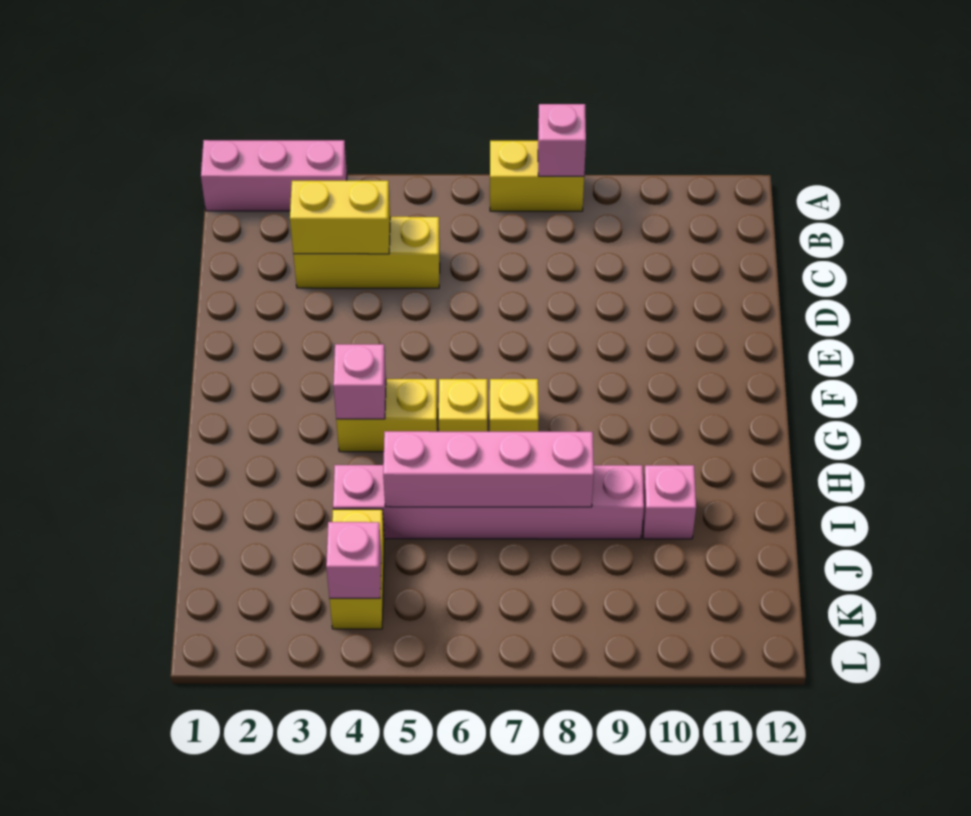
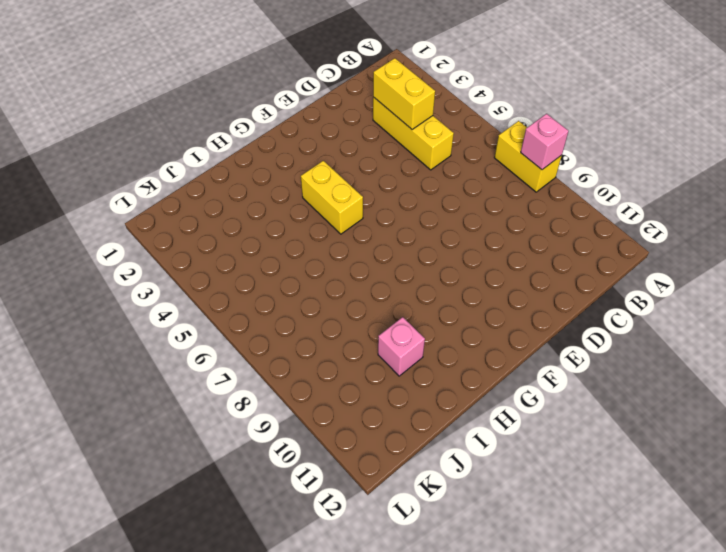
none -> pink brick A1:A3 level 1
none -> yellow brick G6 level 1
none -> yellow brick G7 level 1

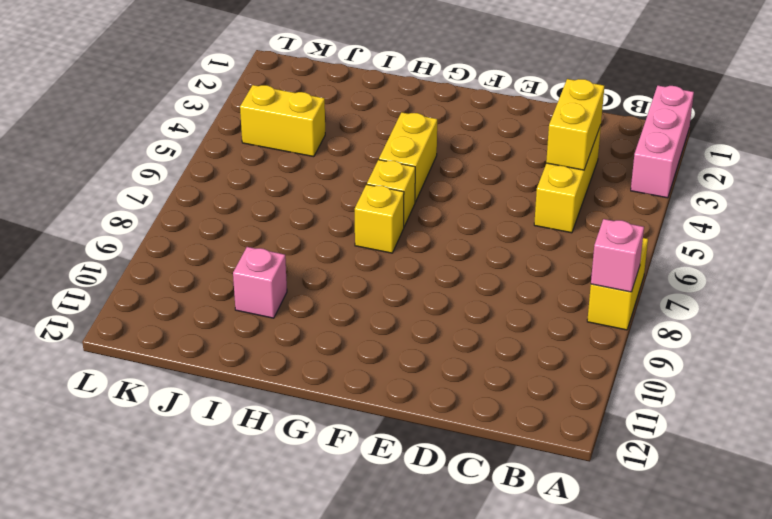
none -> pink brick I4:I9 level 1
none -> pink brick G4 level 2
none -> pink brick I5:I8 level 2

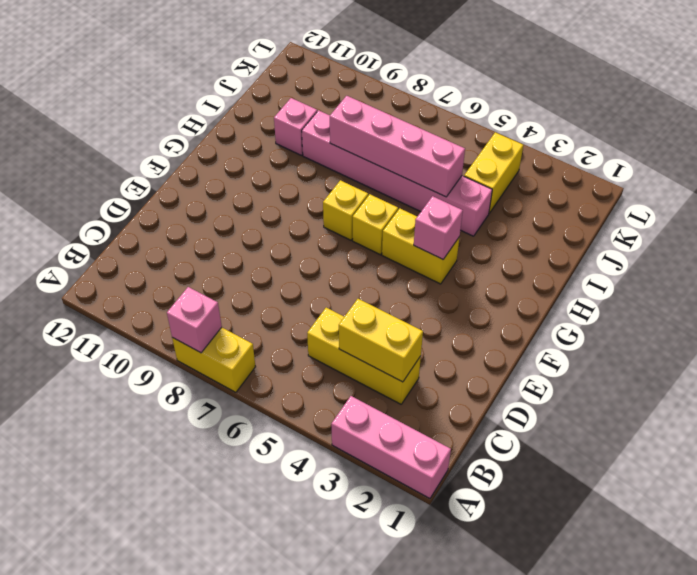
none -> pink brick K4 level 2

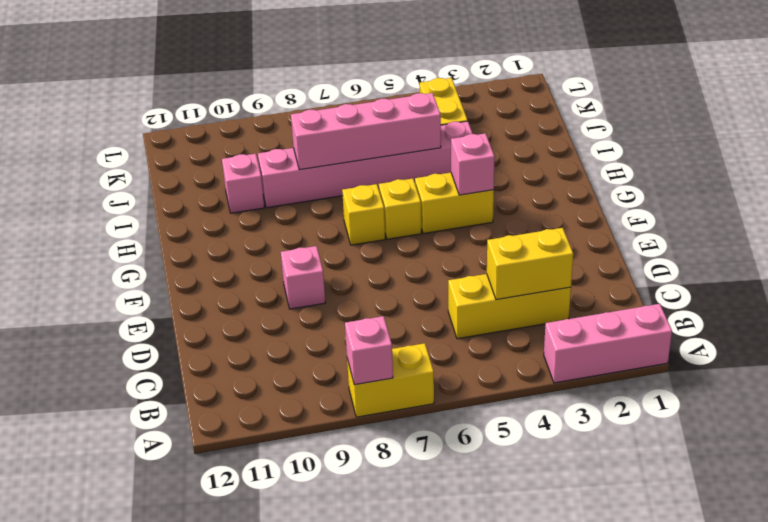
pink brick E9 level 1 -> pink brick K4 level 2

